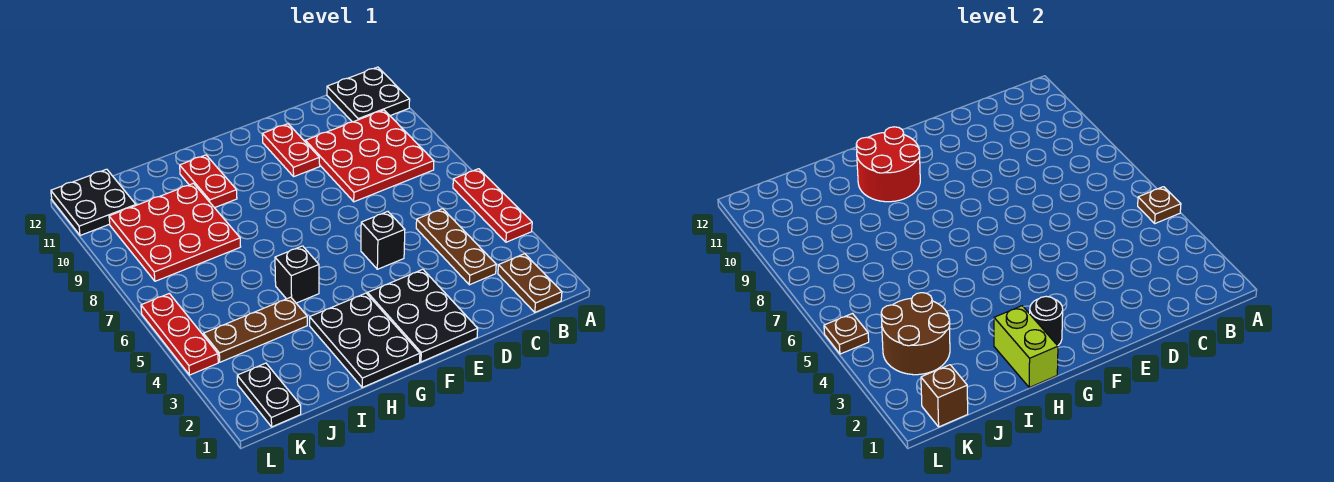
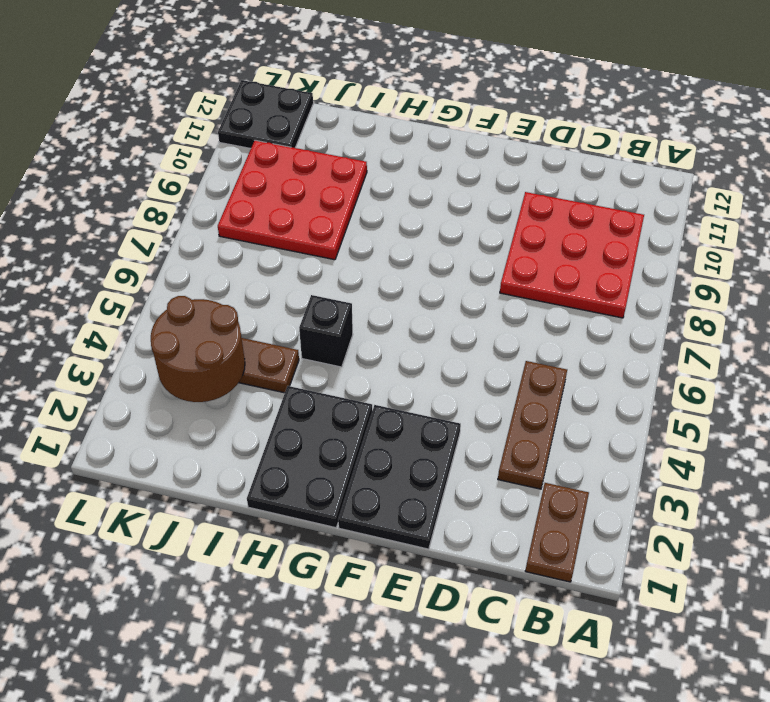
none -> red plate A4:A6 level 1
none -> black plate A11:B12 level 1
none -> black brick E5 level 1

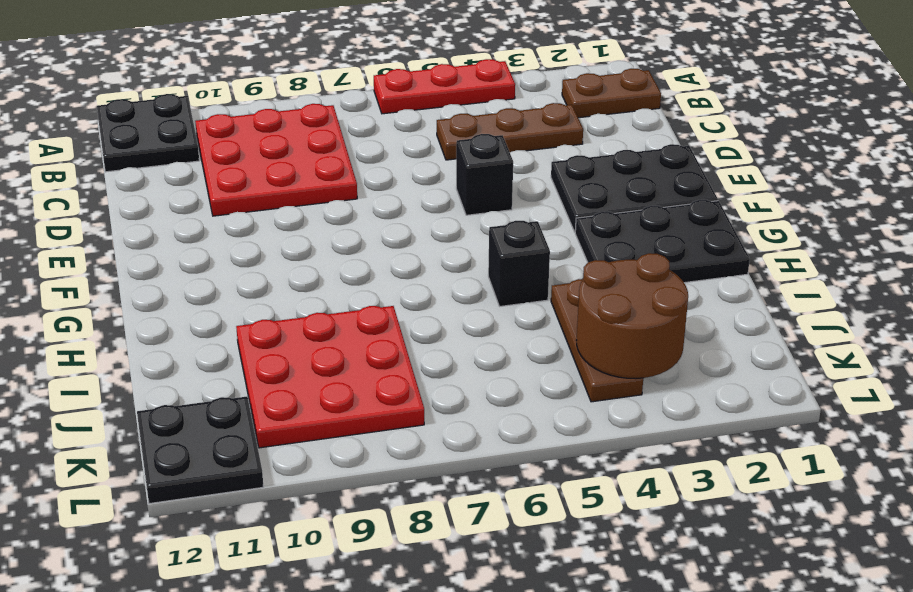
none -> red plate E10:E11 level 1
none -> red plate H10:H11 level 1
none -> black plate K1:K2 level 1

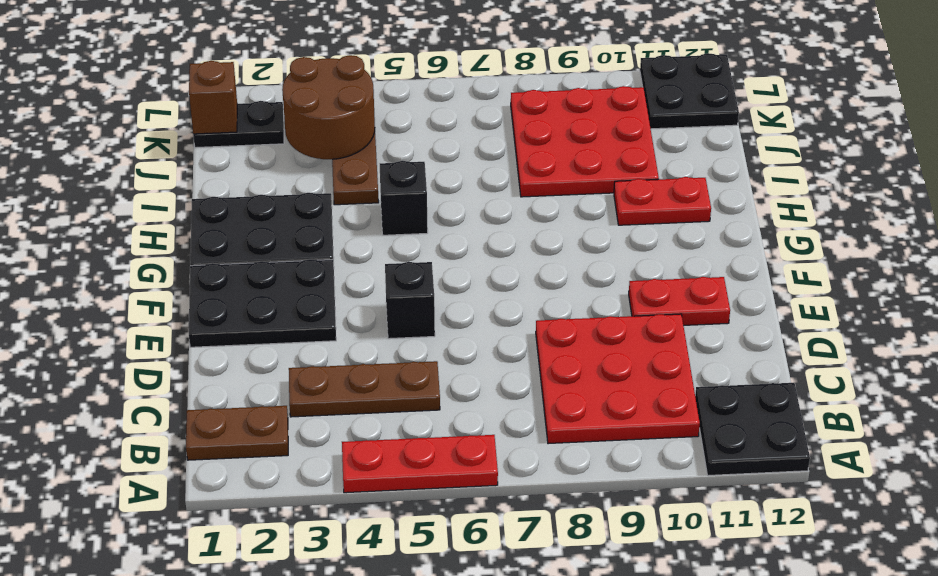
none -> red plate L4:L6 level 1
none -> brown plate A5 level 2
none -> black round brick G2 level 2

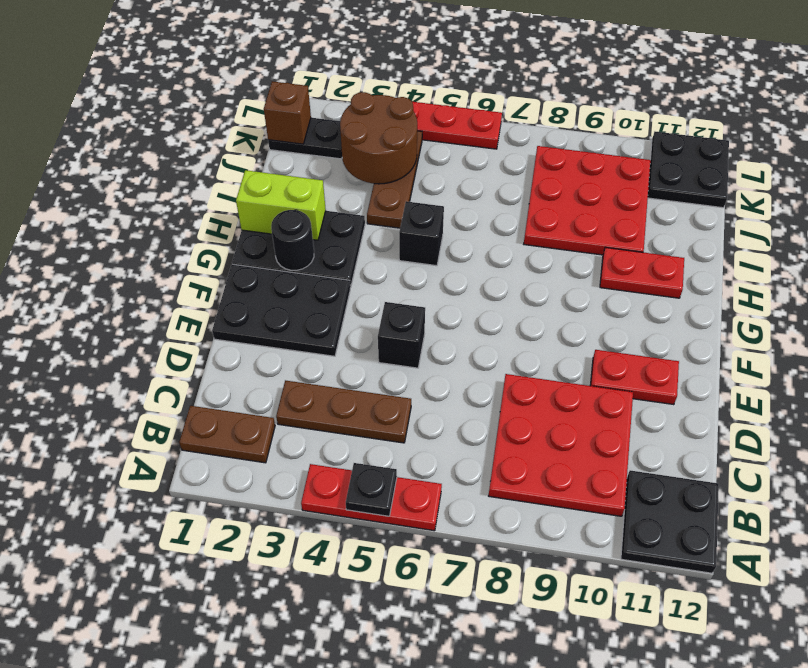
black plate A5 level 2 -> brown plate A5 level 2
none -> red round brick G10:H11 level 2
none -> brown plate L5 level 2

